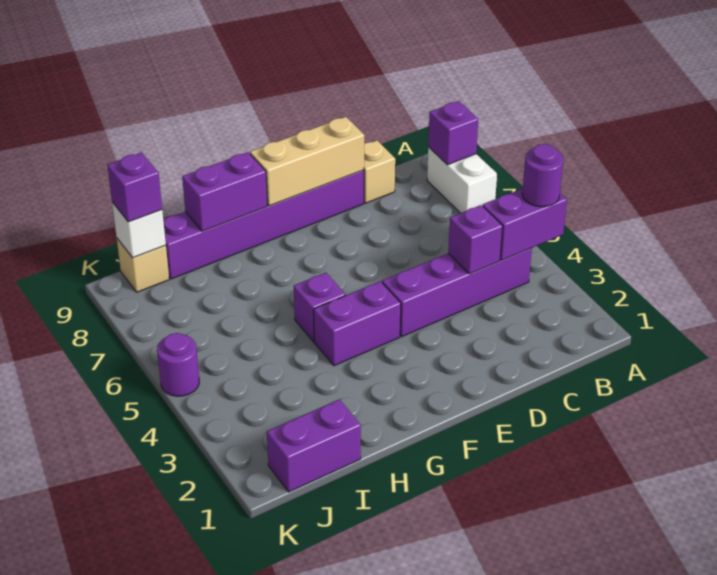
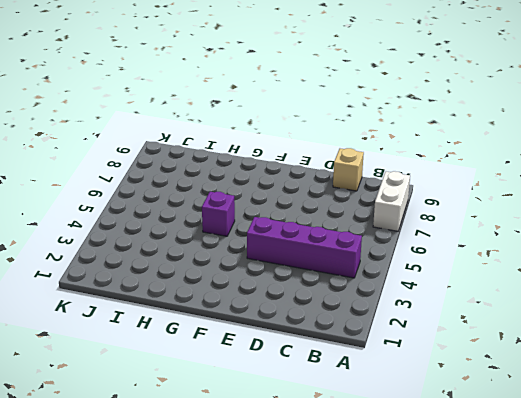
none -> purple brick D9:I9 level 1
none -> purple brick F4:G4 level 1
none -> purple brick I1:J1 level 1

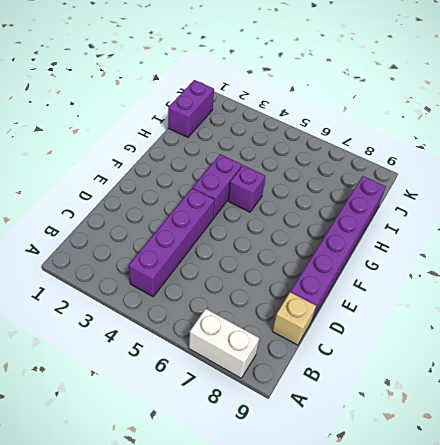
none -> tan brick J9 level 1
none -> purple round brick K5 level 1
none -> purple brick A4:B4 level 2

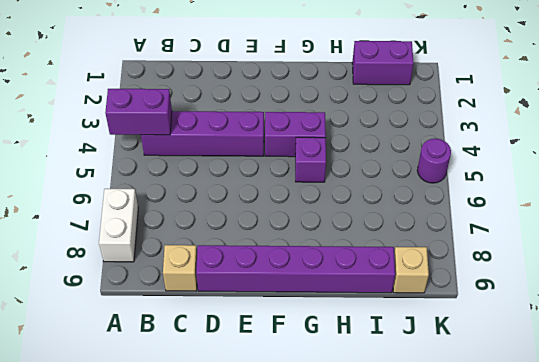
none -> purple brick A8 level 2
none -> purple brick C4 level 2
none -> tan brick D9:F9 level 2

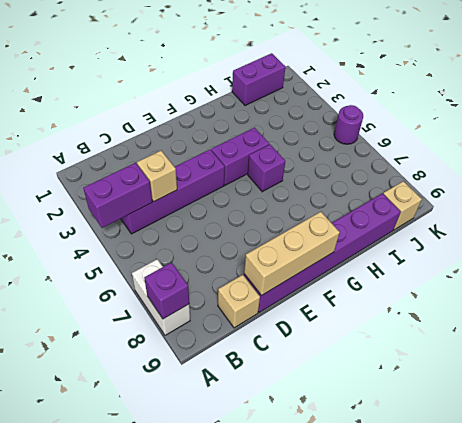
tan brick C4 level 2 -> purple brick C4 level 2
none -> purple brick G9:H9 level 2
none -> white brick J9 level 2
none -> purple round brick A4 level 3

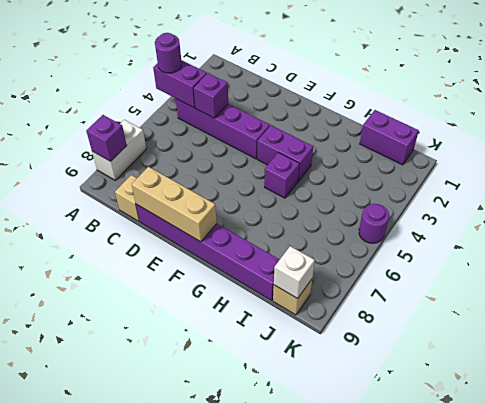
none -> purple brick G9:H9 level 2
none -> purple brick J9 level 3

